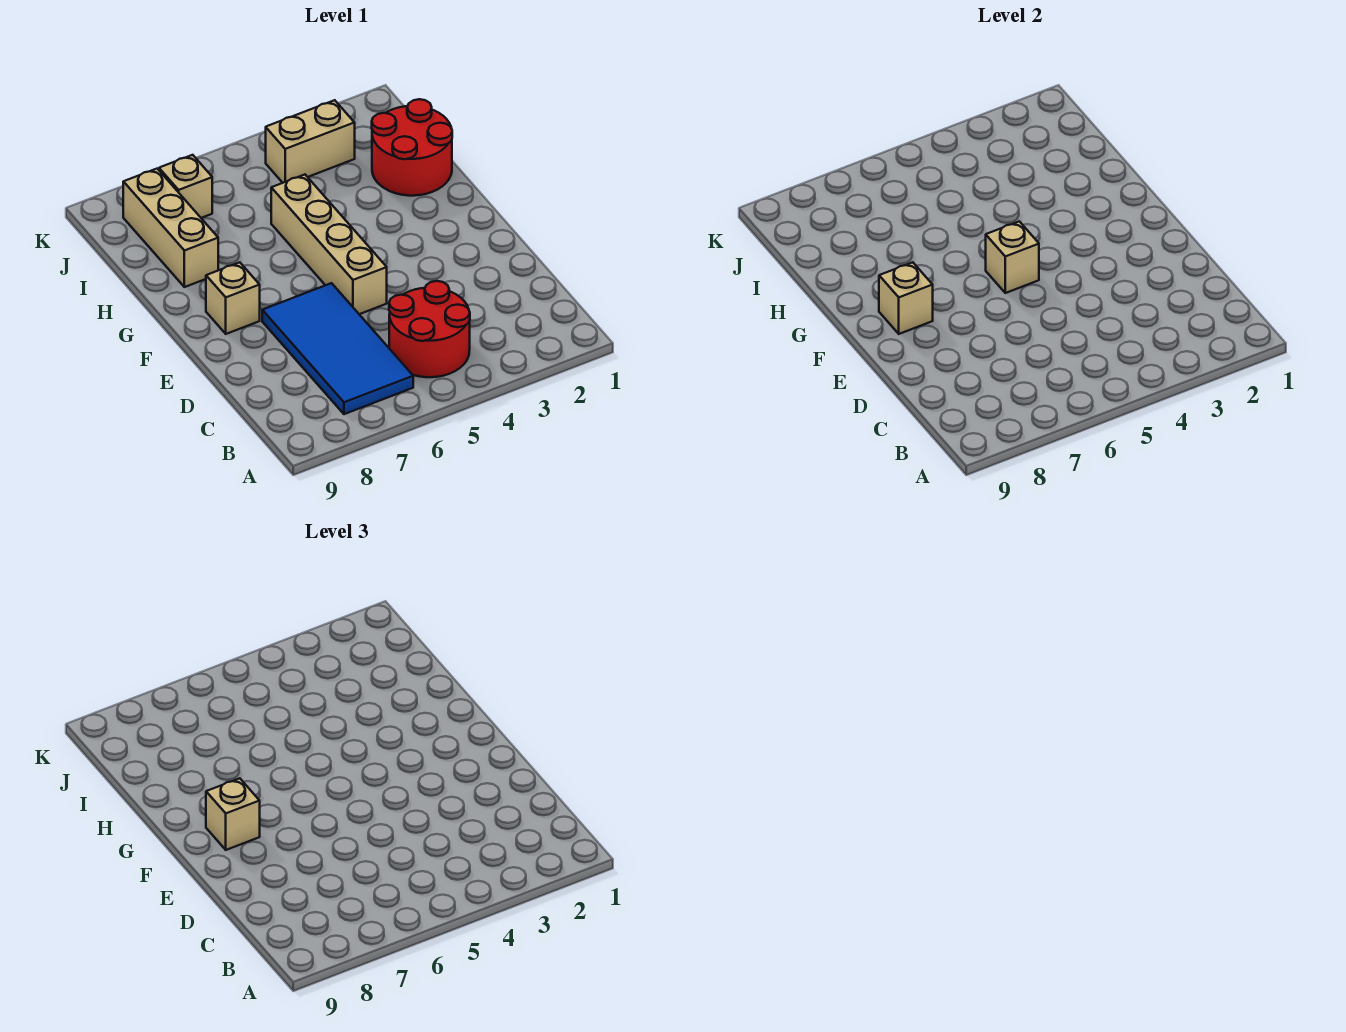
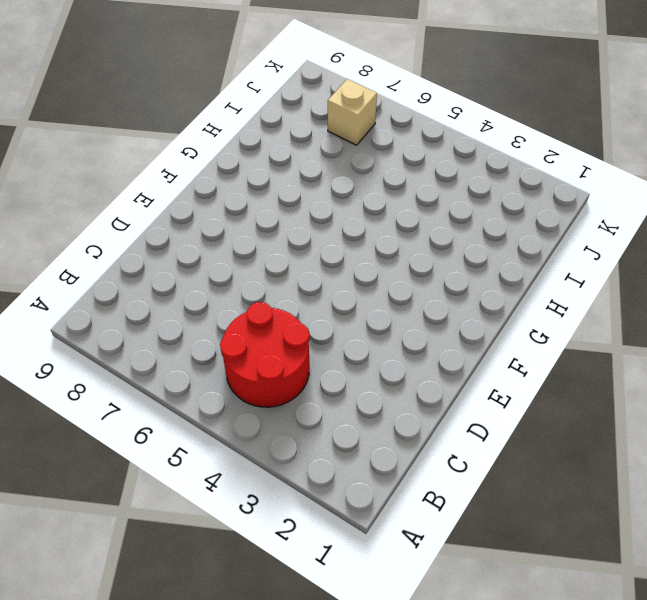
none -> blue tile B6:E7 level 1
none -> tan brick E5:H5 level 1

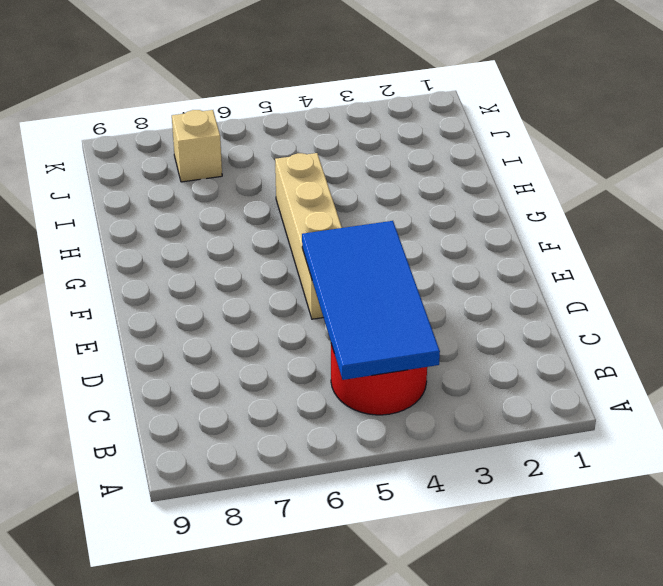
blue tile B4:E5 level 2 -> blue tile B6:E7 level 1
none -> tan brick F8 level 1
none -> red round brick H1:I2 level 1

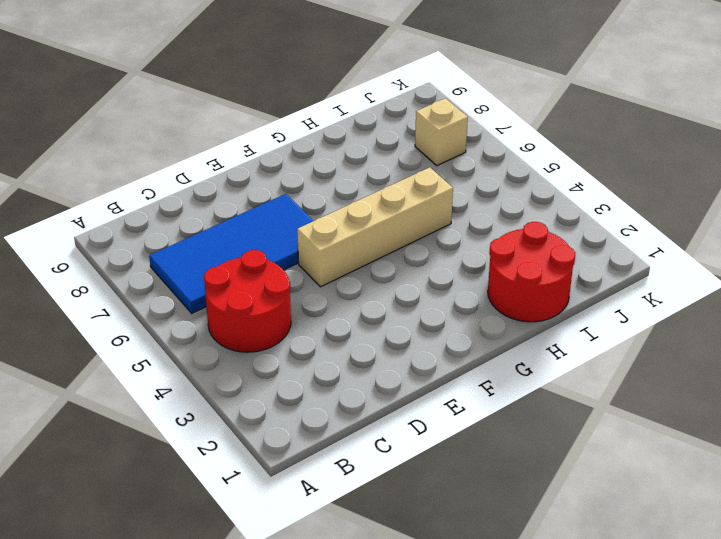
none -> tan brick F8 level 1
none -> tan brick H8:J8 level 1

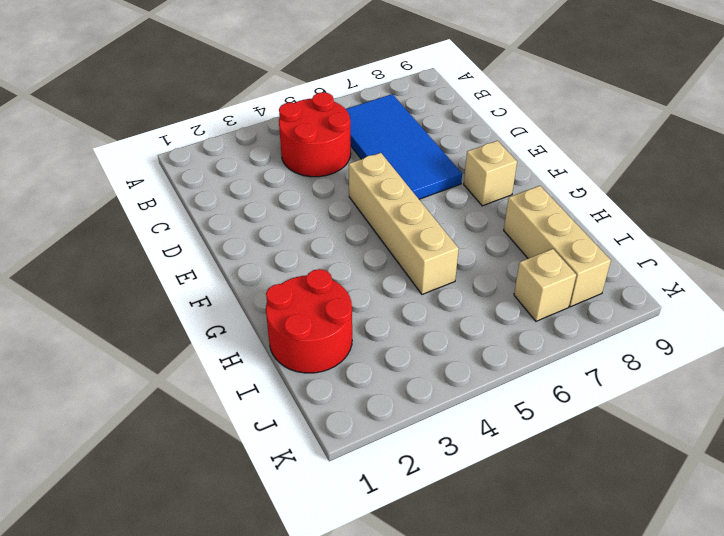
none -> tan brick J3:J4 level 1
none -> tan brick F5 level 2

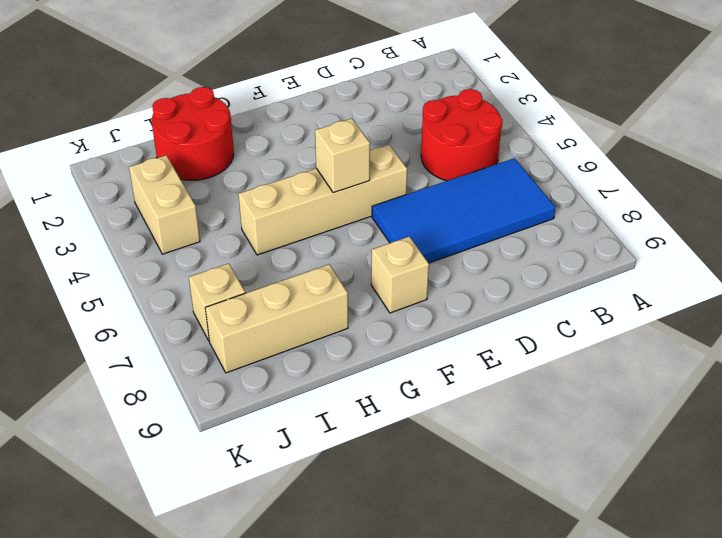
none -> tan brick F8 level 2
none -> tan brick F8 level 3

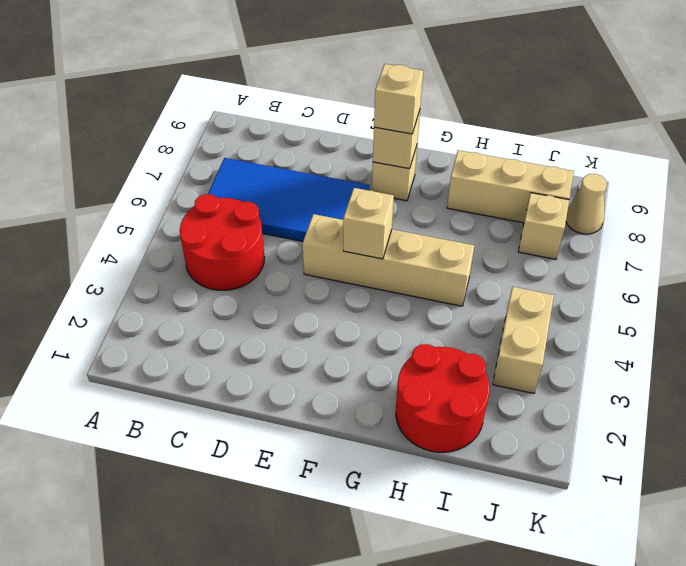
tan cone K8 level 1 -> none

